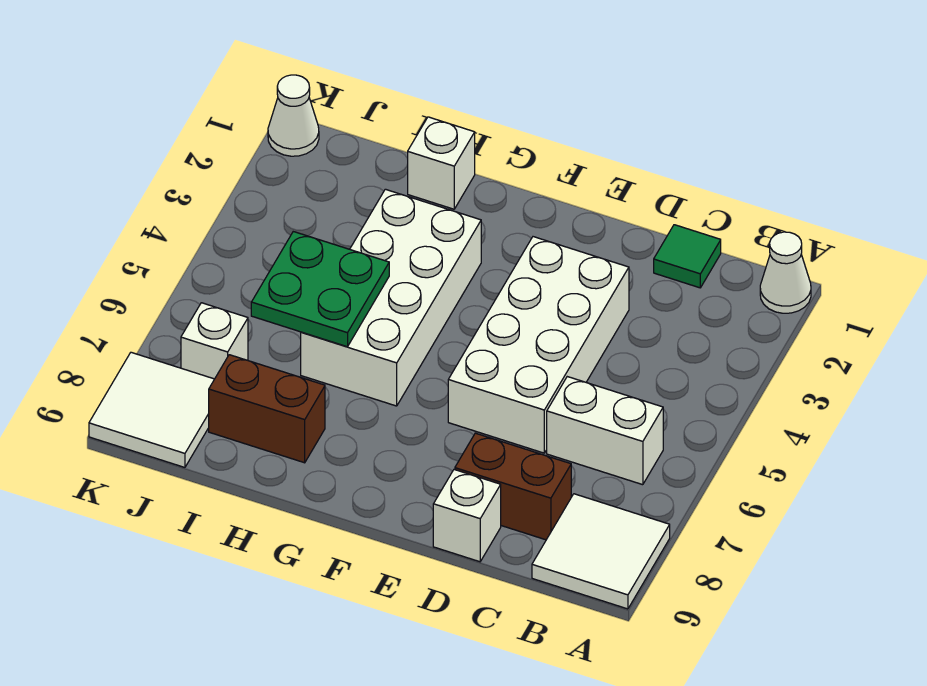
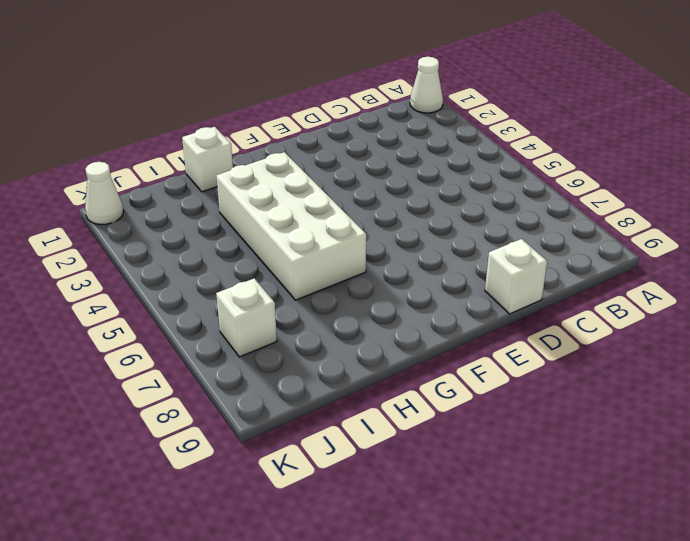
none -> white tile A8:B9 level 1
none -> white brick B6:C6 level 1
none -> green tile C1 level 1

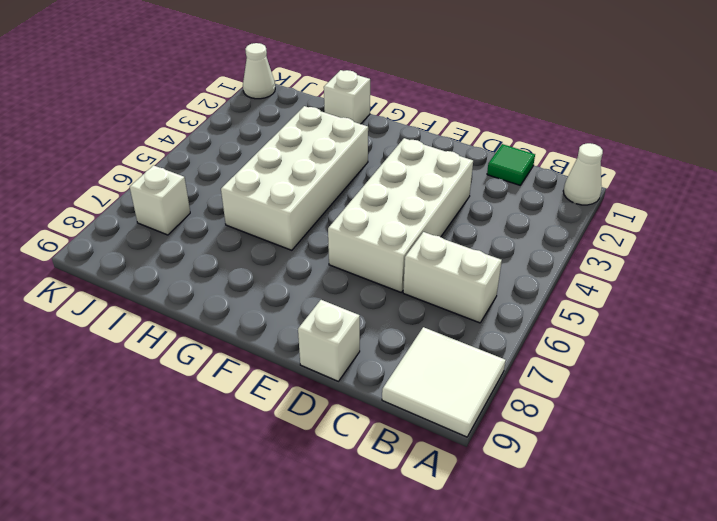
none -> brown brick C8:D8 level 1
none -> brown brick H8:I8 level 1
none -> white tile J8:K9 level 1

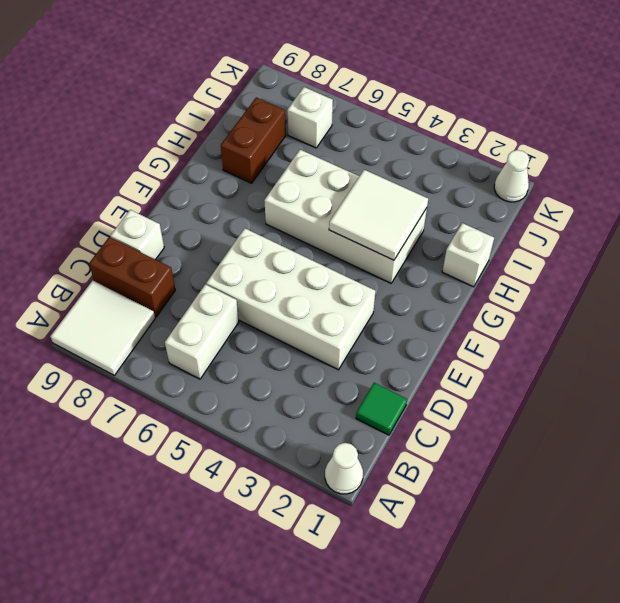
brown brick C8:C9 level 1 -> brown brick C8:D8 level 1
white tile G3:H4 level 2 -> white tile J8:K9 level 1
none -> green plate H5:I6 level 2

